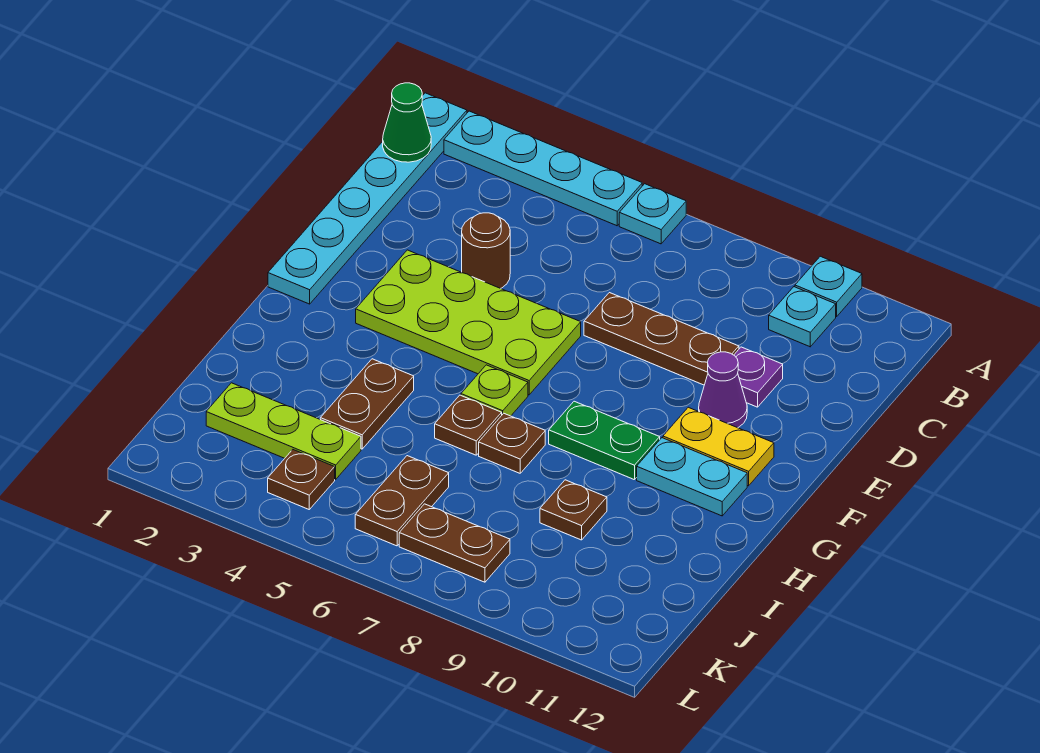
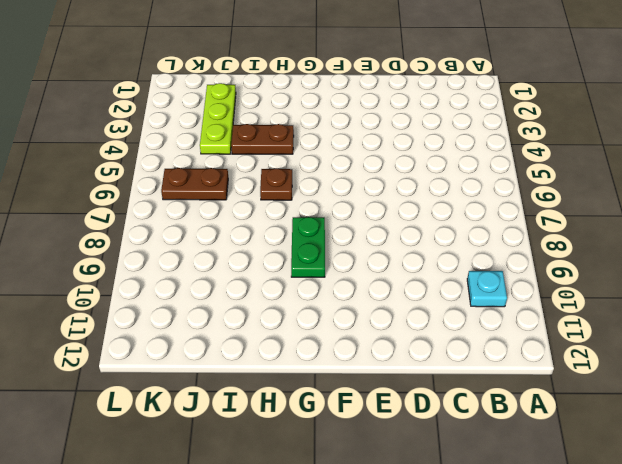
none -> cyan plate A1:F1 level 1
none -> cyan plate A2:A5 level 1
none -> cyan plate A6 level 1

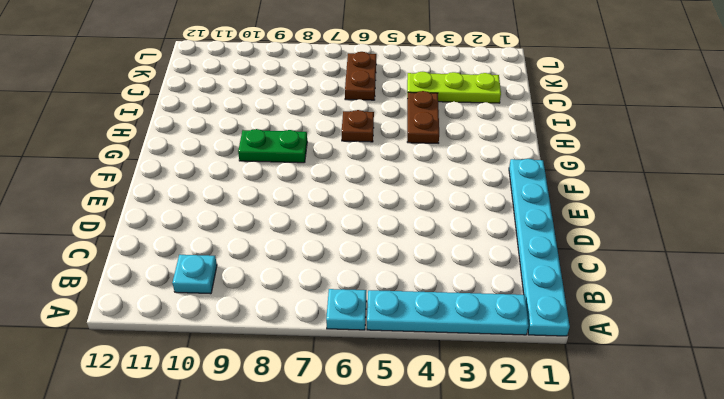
none -> cyan plate A10 level 1
none -> brown round brick D4 level 1
none -> brown plate D7:D9 level 1

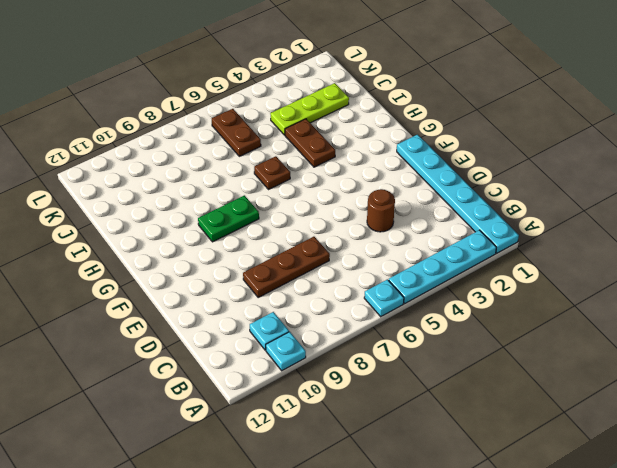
none -> purple plate D10 level 1
none -> lime plate E3:F6 level 1
none -> purple cone E10 level 1

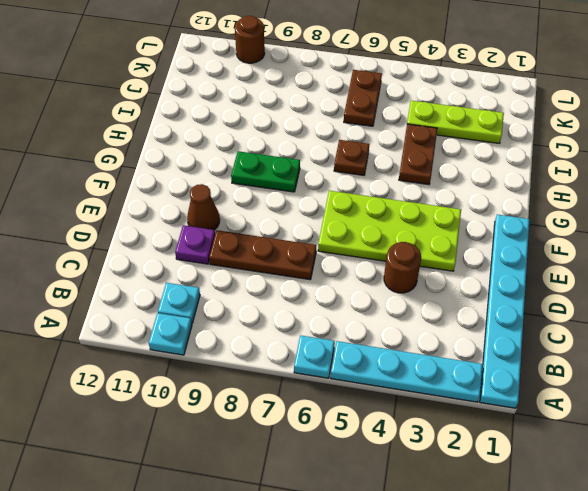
brown cone E10 level 1 -> purple cone E10 level 1
brown round brick L10 level 1 -> none
none -> yellow plate F10:F11 level 1
none -> lime plate G6 level 1
none -> cyan plate G10:G11 level 1

